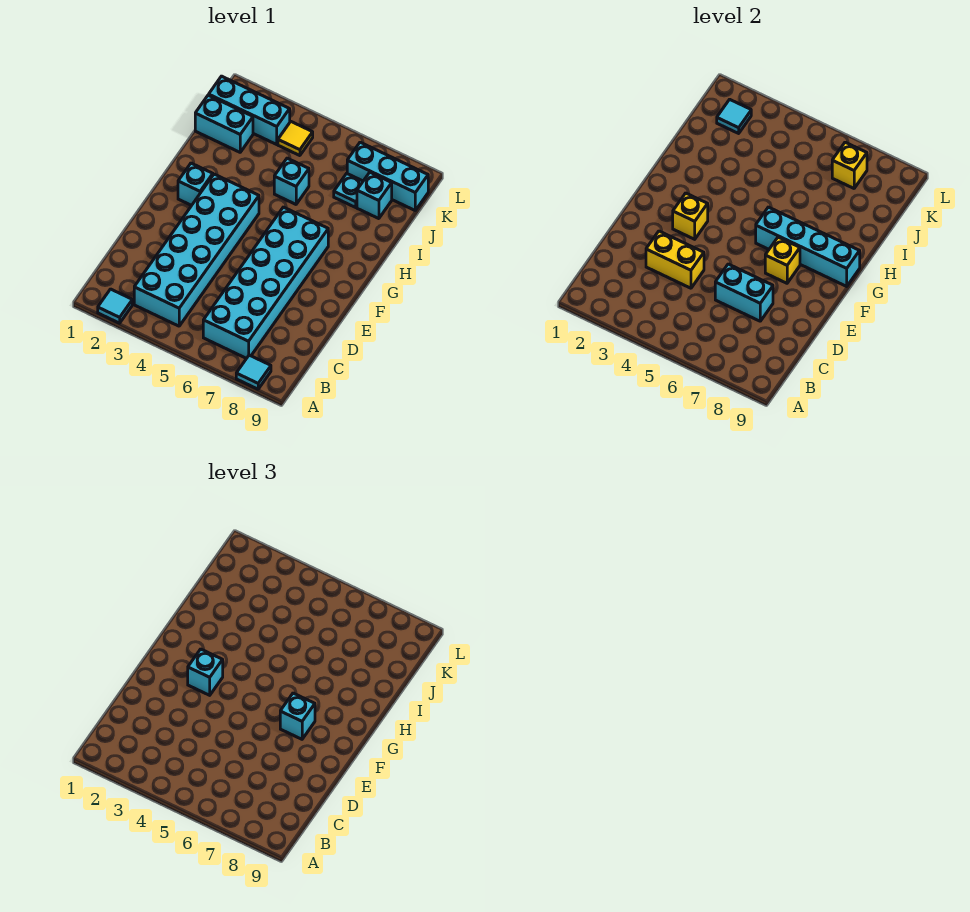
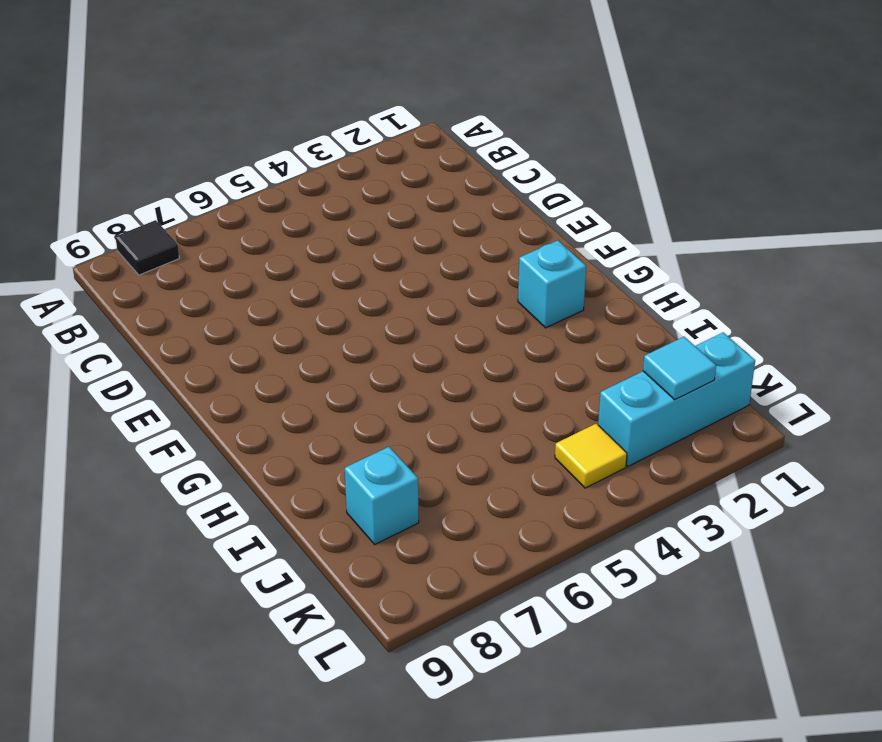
black tile A8 level 1 -> cyan tile A8 level 1
none -> cyan tile A2 level 1
none -> cyan brick B3:G4 level 1
none -> cyan brick B6:G7 level 1

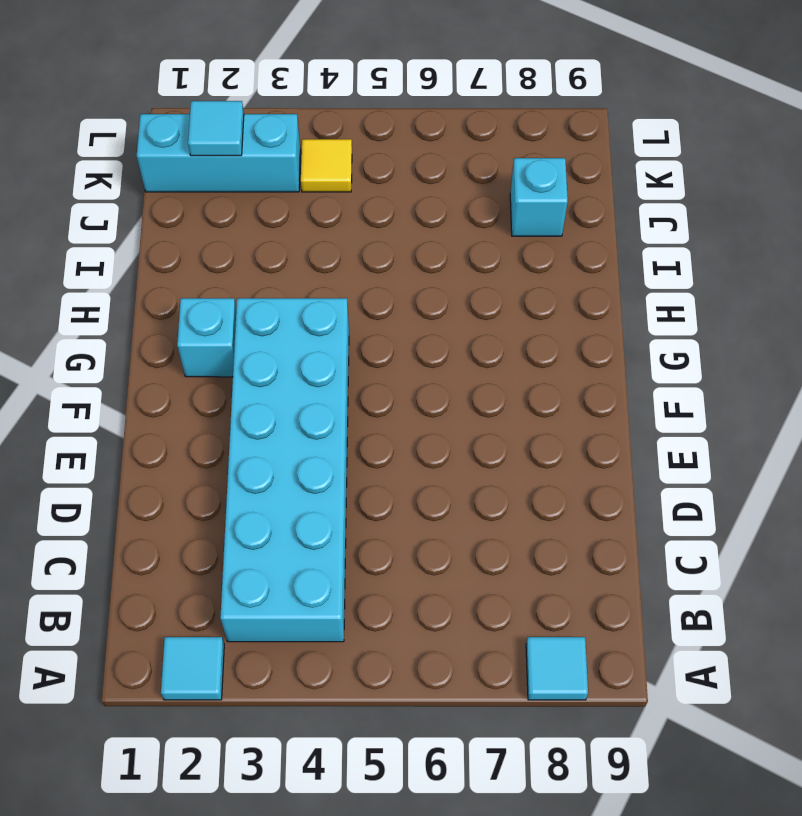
none -> cyan brick B6:G7 level 1
none -> cyan brick I5 level 1
none -> cyan brick J1:J2 level 1

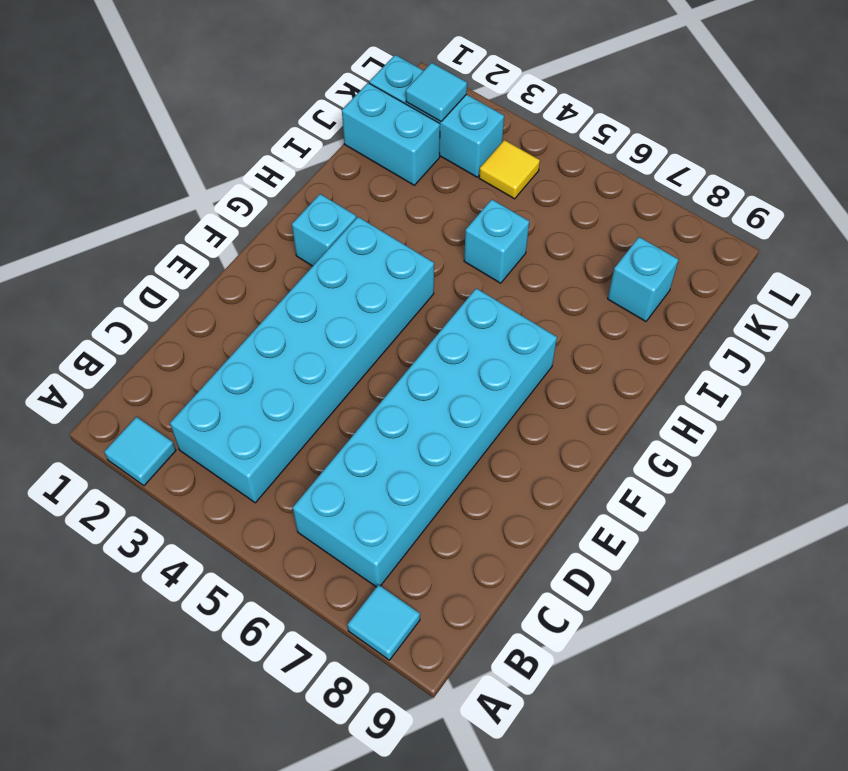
none -> cyan plate J7 level 1
none -> cyan brick K7:K9 level 1
none -> yellow brick D3:D4 level 2

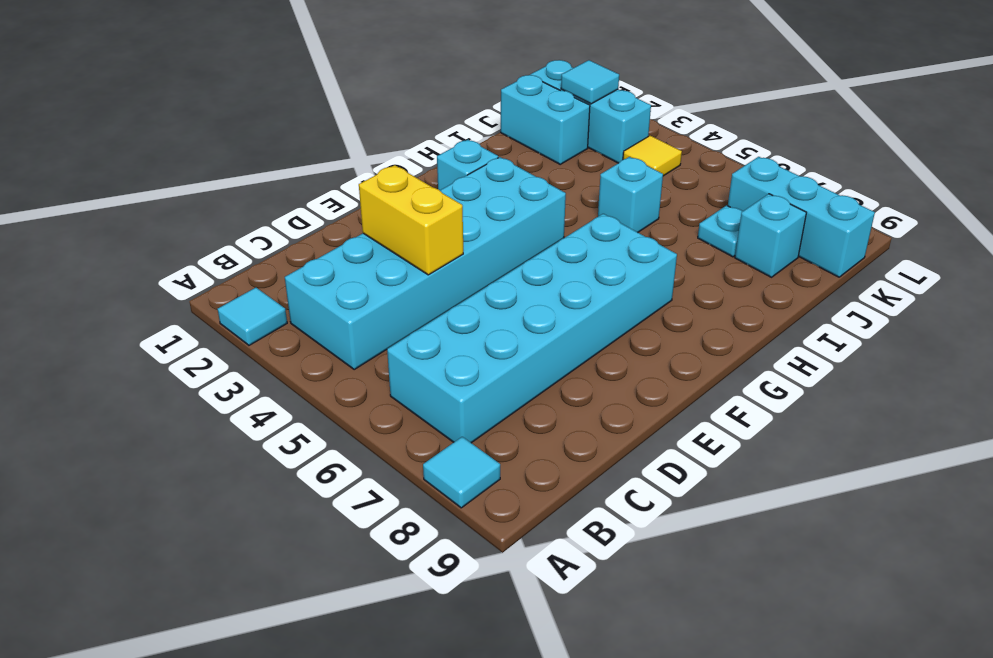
none -> cyan brick D6:D7 level 2
none -> yellow brick F3 level 2
none -> yellow brick F7 level 2

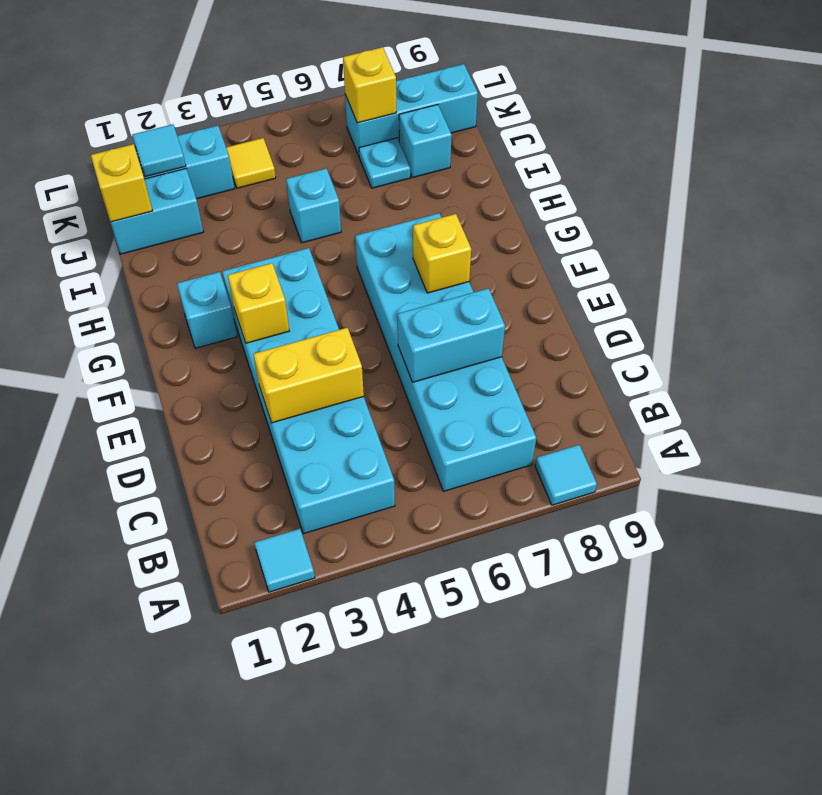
yellow brick J1 level 2 -> none
none -> cyan brick G6:G9 level 2
none -> cyan brick F3 level 3
none -> cyan brick F7 level 3

